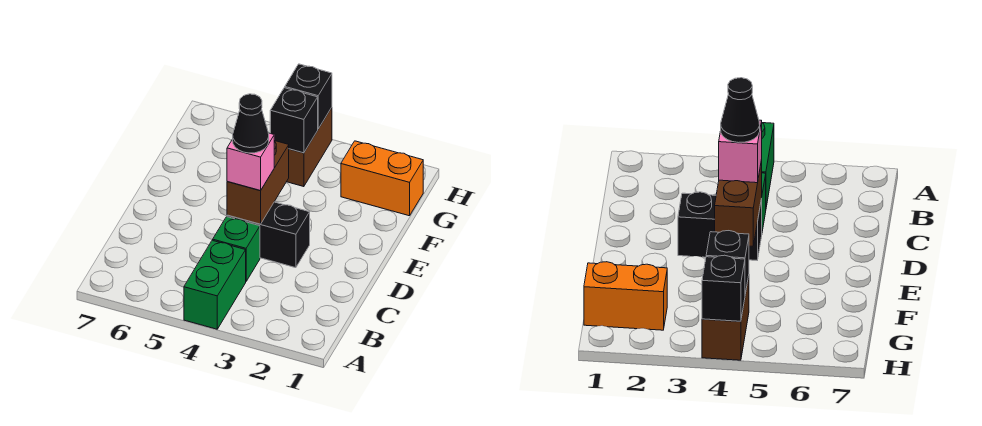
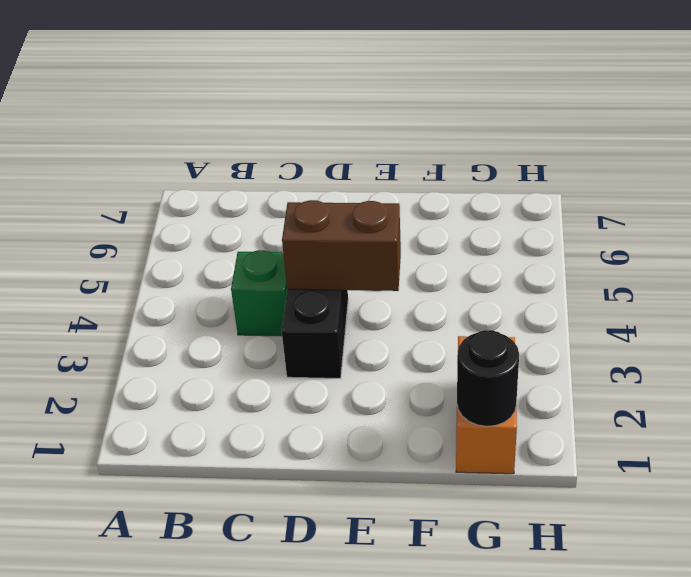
black round brick G1 level 2 -> none
none -> green brick A4:B4 level 1
none -> brown brick G4:H4 level 1

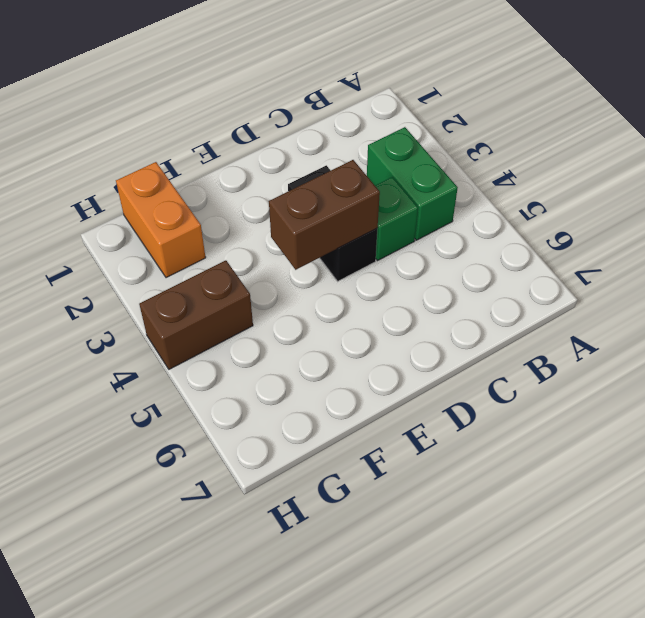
green brick B3:B4 level 1 -> green brick A4:B4 level 1
none -> black brick G4 level 2
none -> black brick H4 level 2

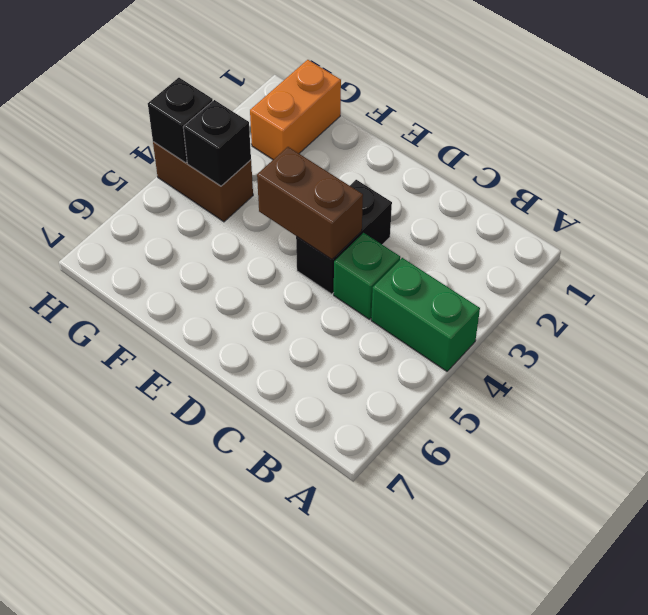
none -> pink brick D4 level 3
none -> black cone D4 level 4

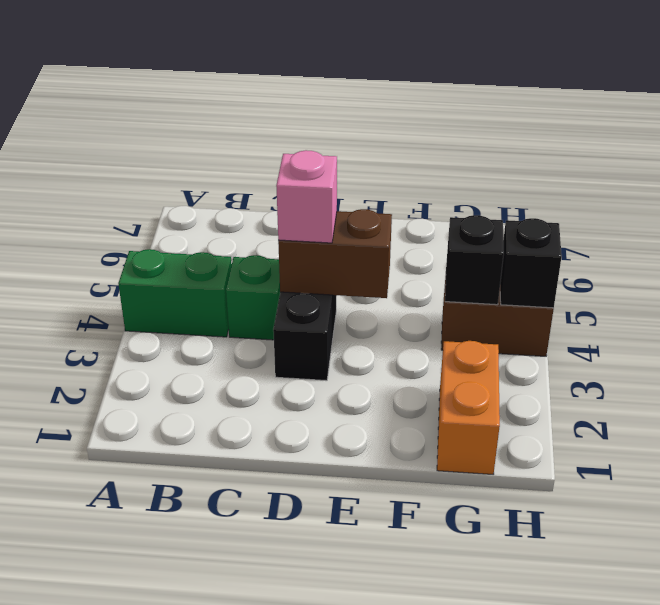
none -> black cone D4 level 4

